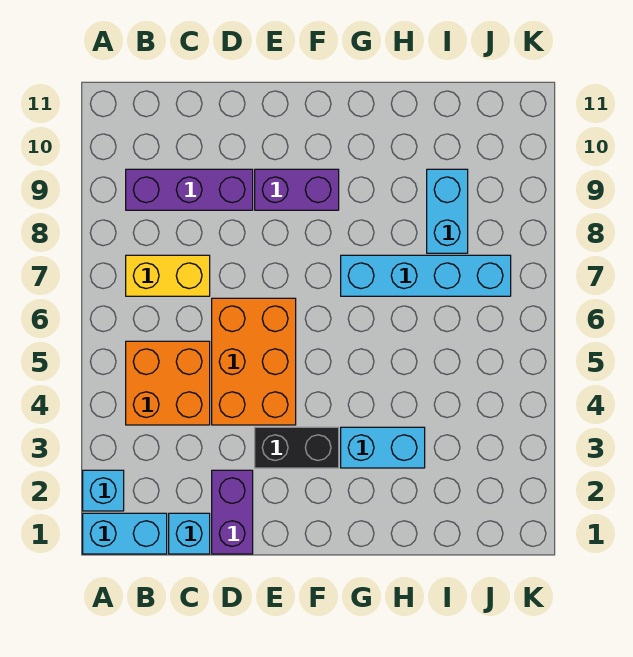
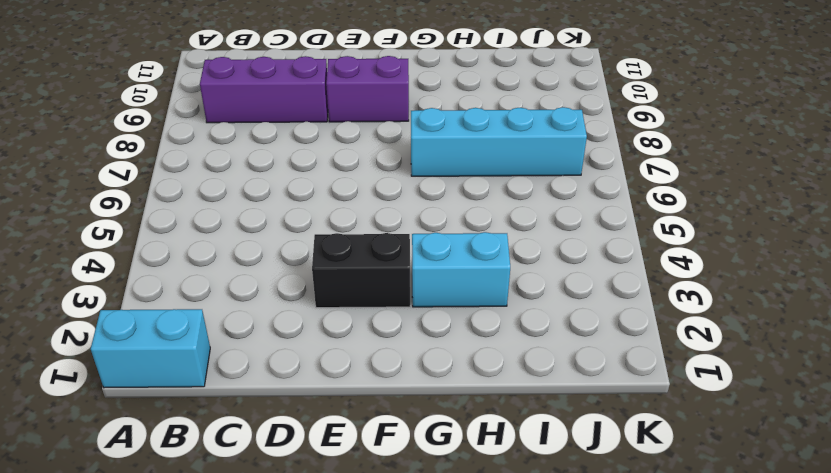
none -> cyan brick A2 level 1
none -> orange brick B4:C5 level 1
none -> yellow brick B7:C7 level 1

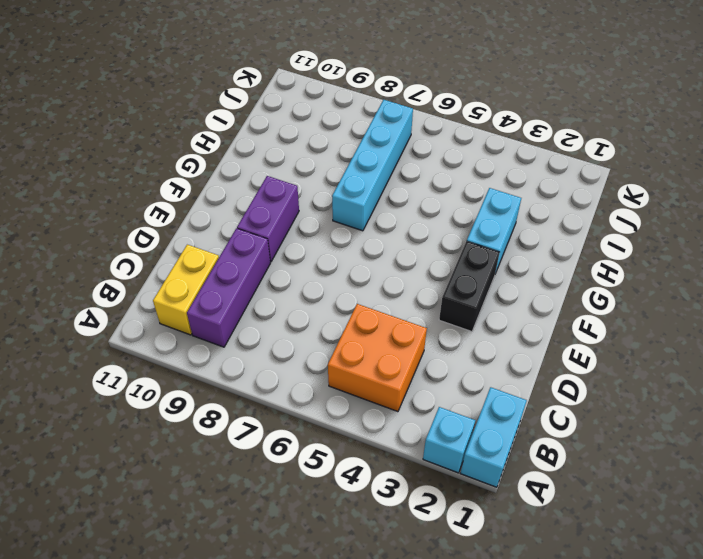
yellow brick B10:C10 level 1 -> yellow brick B7:C7 level 1
none -> cyan brick C1 level 1
none -> purple brick D1:D2 level 1
none -> orange brick D4:E6 level 1

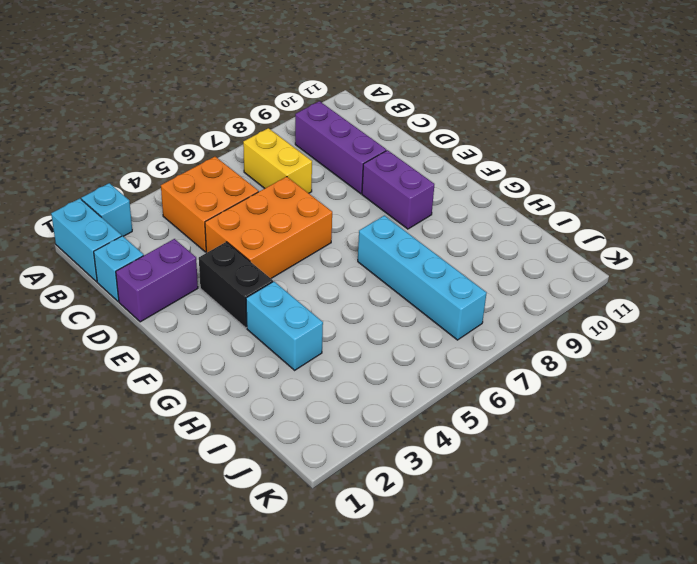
none -> cyan brick I8:I9 level 1

